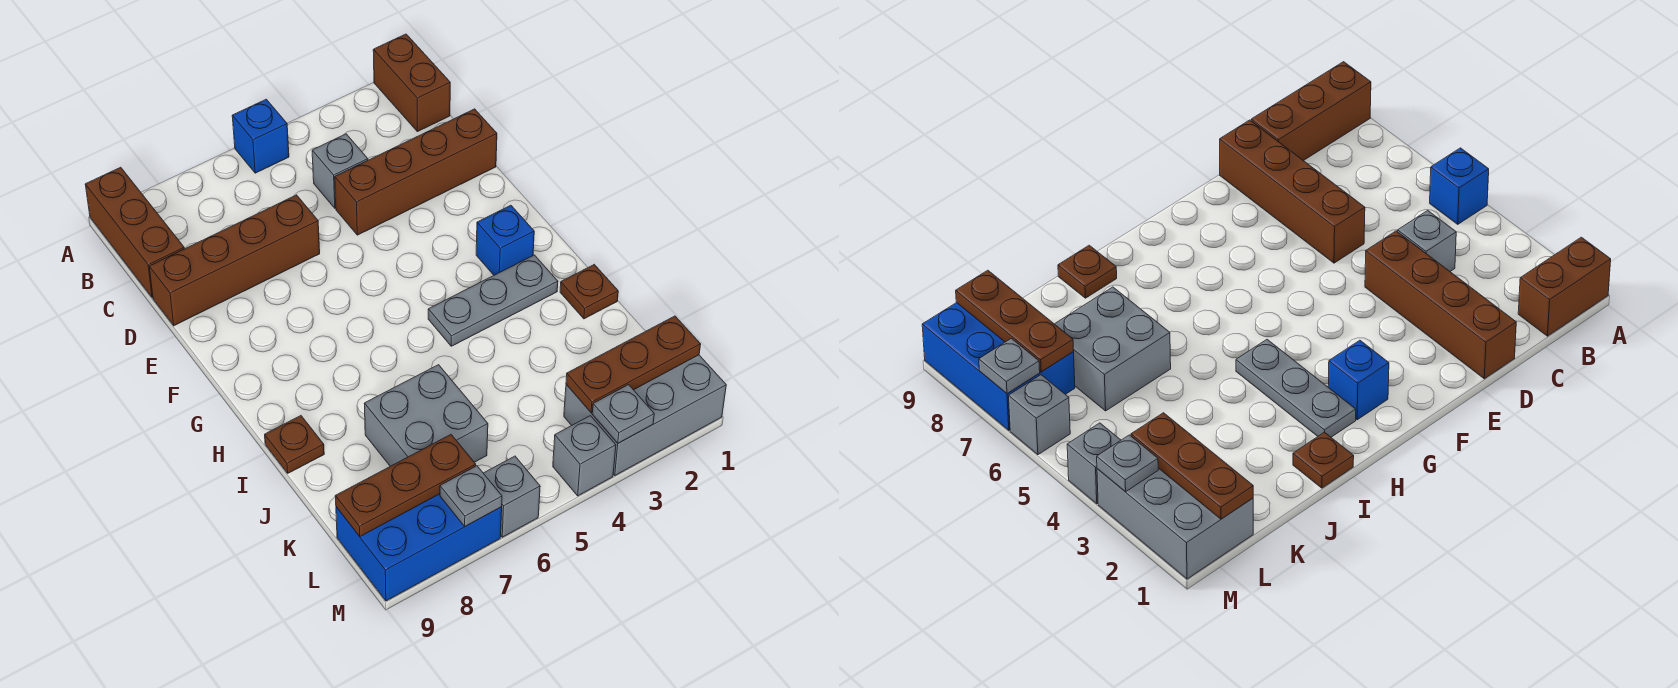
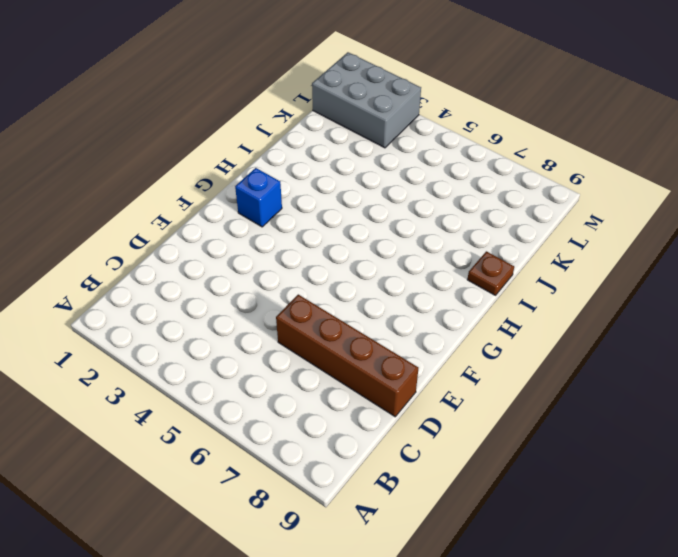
none -> brown brick A1:B1 level 1
none -> blue brick A5 level 1
none -> brown brick A9:C9 level 1

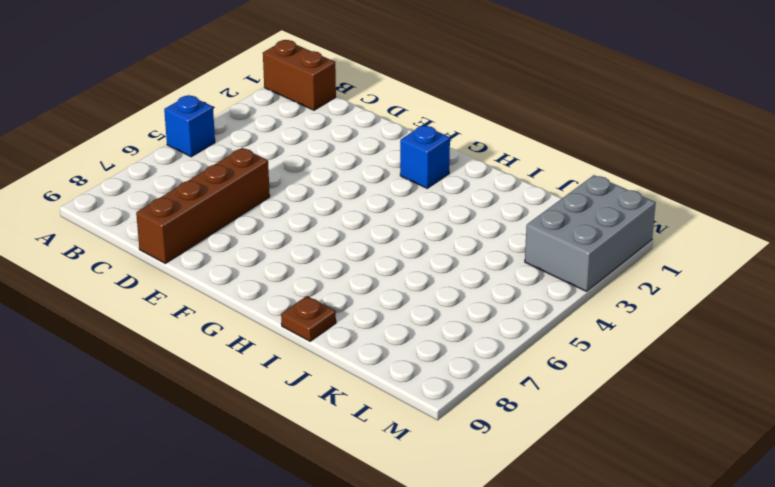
none -> brown brick A9:C9 level 1
none -> grey brick C4 level 1
none -> brown brick D1:D4 level 1

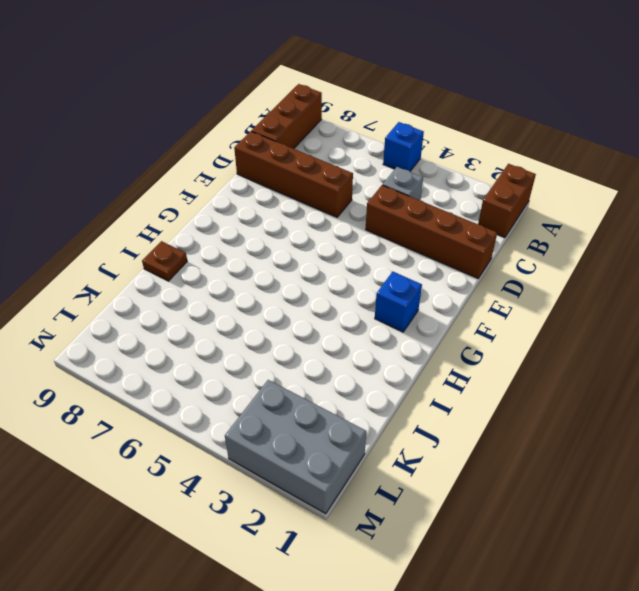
none -> grey plate H2:H4 level 1
none -> brown plate I1 level 1
none -> grey brick J6:K7 level 1

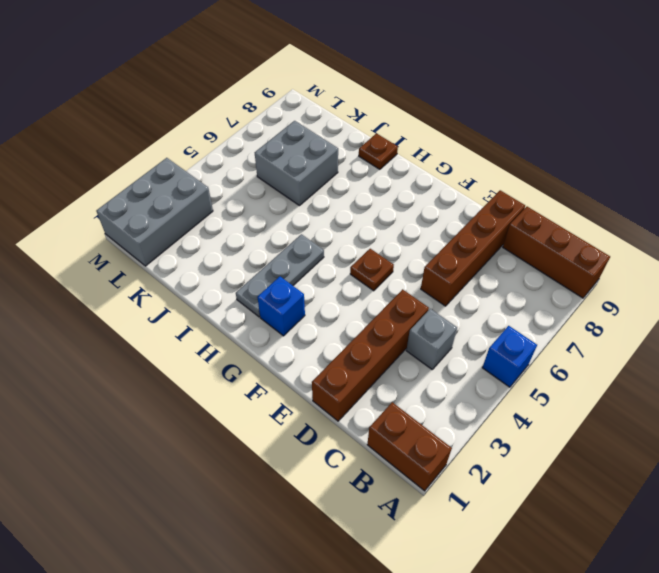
brown plate F5 level 1 -> brown plate I1 level 1
none -> blue brick L7:M9 level 1
none -> grey brick M4 level 1
none -> grey brick M6 level 1

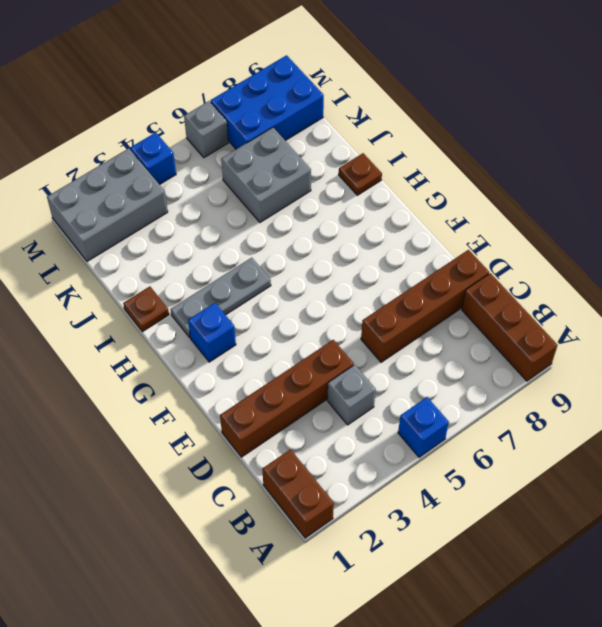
blue brick M4 level 1 -> grey brick M4 level 1
none -> brown plate L1:L3 level 2
none -> brown plate L7:L9 level 2
none -> grey plate M3 level 2

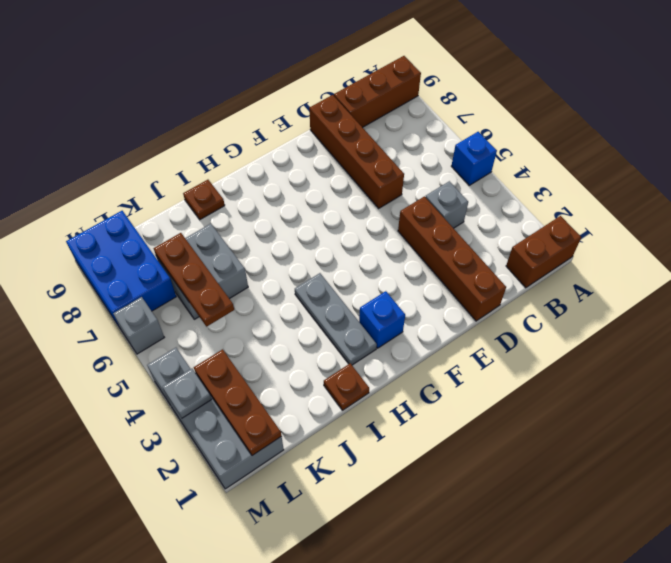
brown plate K5:K7 level 2 -> brown plate L7:L9 level 2
none -> grey plate M7 level 2

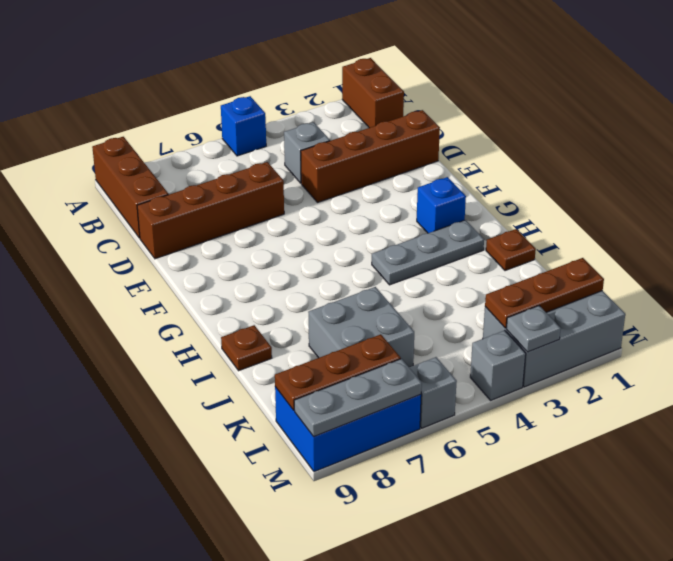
grey plate M7:M9 level 2 -> grey plate M7 level 2

